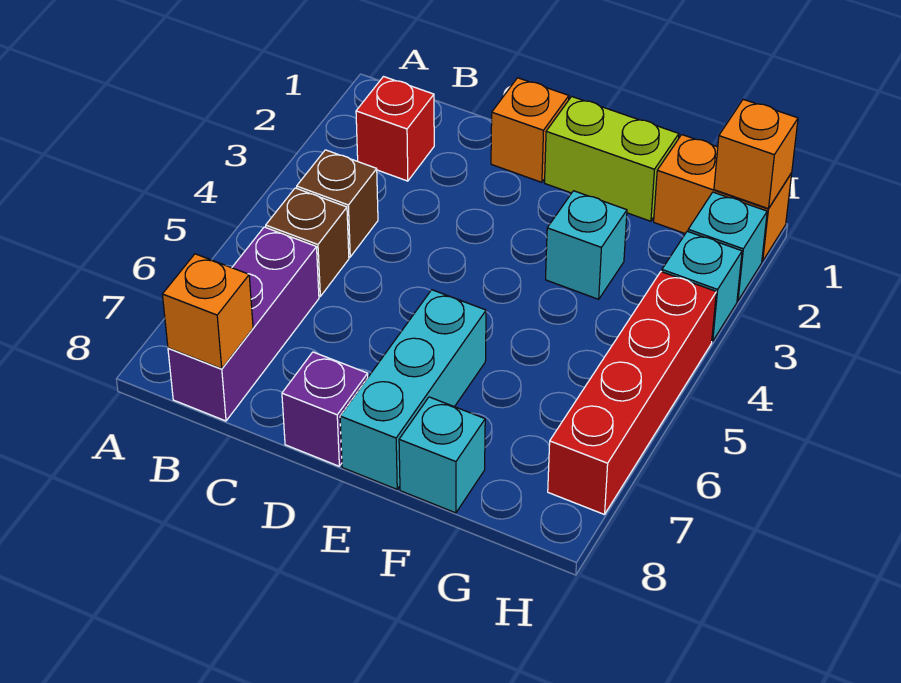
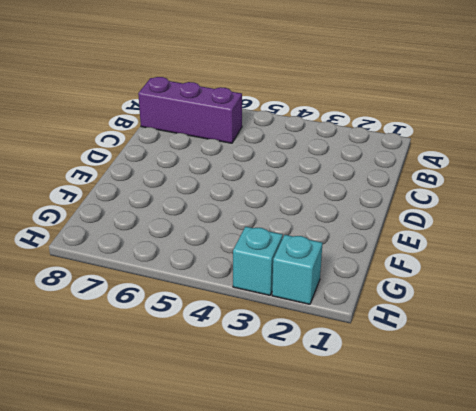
none -> red brick B2 level 1
none -> brown brick B4 level 1
none -> brown brick B5 level 1

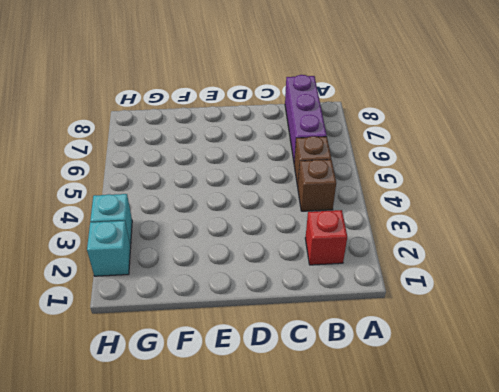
none -> orange brick D1 level 1
none -> purple brick D8 level 1
none -> lime brick E1:F1 level 1

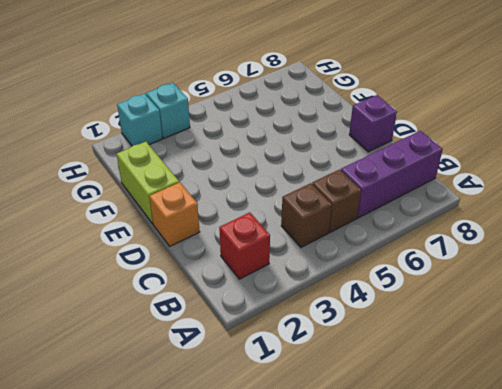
none -> cyan brick E6:E8 level 1
none -> cyan brick F3 level 1
none -> cyan brick F8 level 1

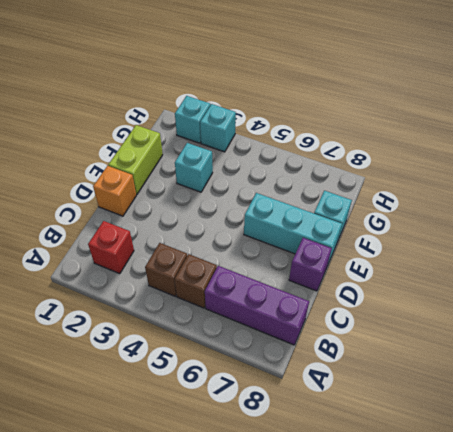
none -> orange brick G1:H1 level 1
none -> red brick H4:H7 level 1
none -> orange brick B8 level 2

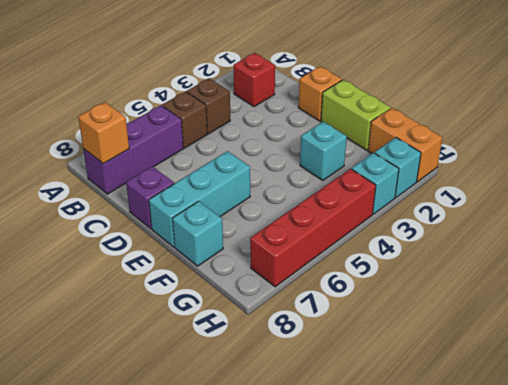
none -> orange brick H1 level 2

